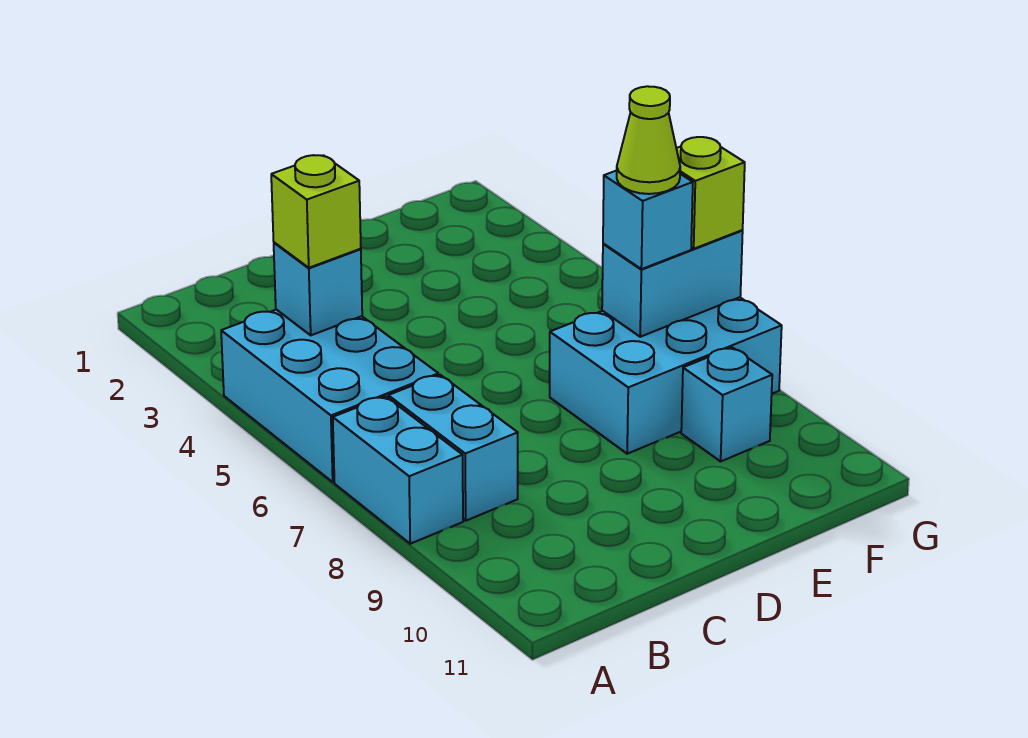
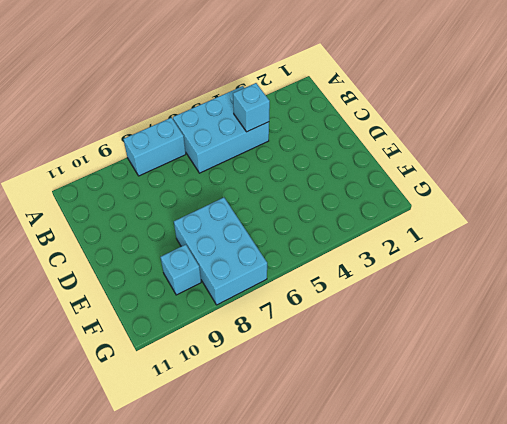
none -> cyan brick B7:B8 level 1
none -> cyan brick F7:G7 level 2

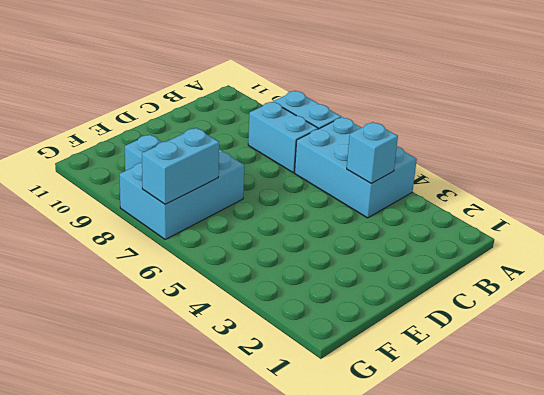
none -> lime brick B4 level 3
none -> cyan brick F7 level 3

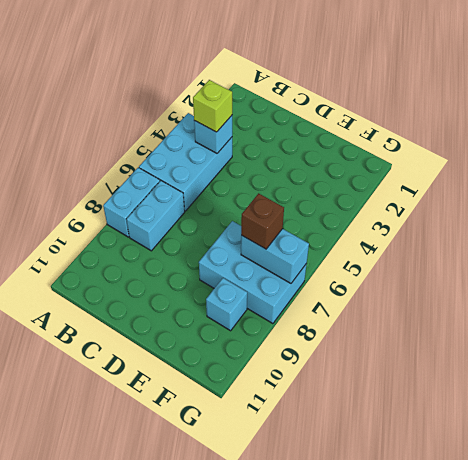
brown brick F7 level 3 -> cyan brick F7 level 3
none -> lime brick G7 level 3
none -> lime cone F7 level 4

